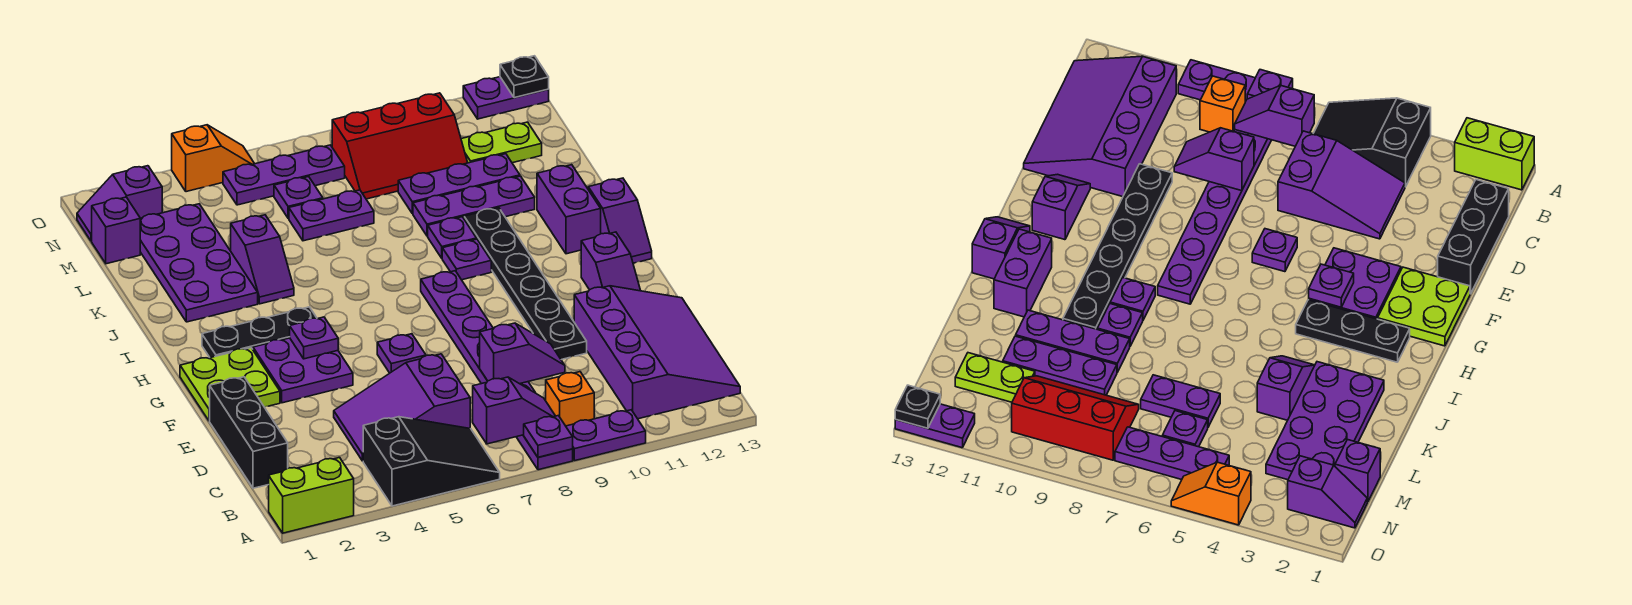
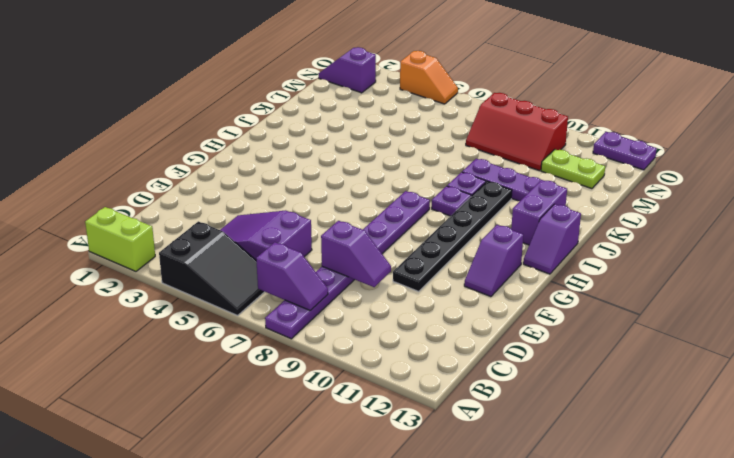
none -> purple plate A9:A10 level 1
none -> orange brick B9 level 1
none -> purple slope B11:E13 level 1 top 11
none -> black brick C1:E1 level 1

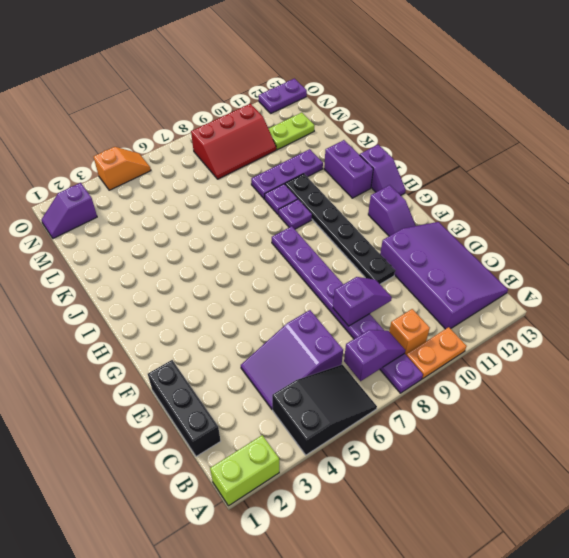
orange plate A9:A10 level 1 -> purple plate A9:A10 level 1
none -> lime plate F1:G2 level 1
none -> purple plate F3:G4 level 1
none -> purple plate F6 level 1
none -> black plate H2:H4 level 1

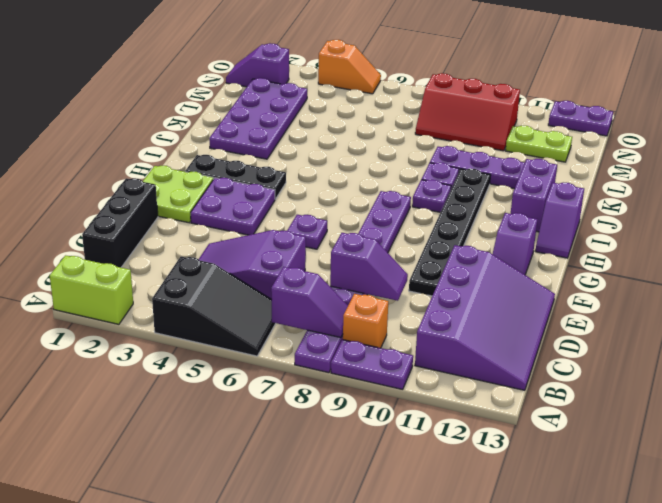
none -> purple slope J4:K4 level 1 top K
none -> purple plate L6:L7 level 1
none -> purple plate L9:L11 level 1
none -> purple brick M1 level 1

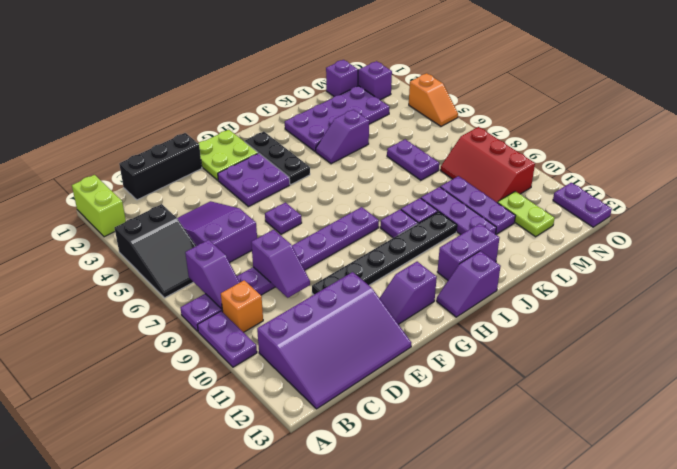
none -> purple plate M6 level 1
none -> purple plate N5:N7 level 1
none -> purple plate A8 level 2
none -> purple plate G4 level 2

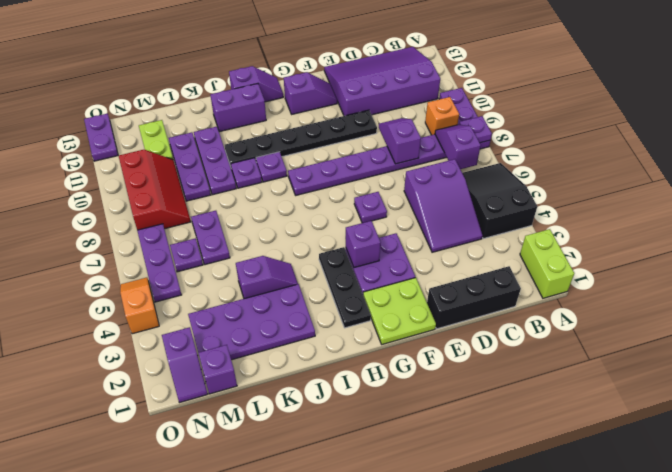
purple brick G4 level 2 -> purple plate G4 level 2
none -> black plate O13 level 2

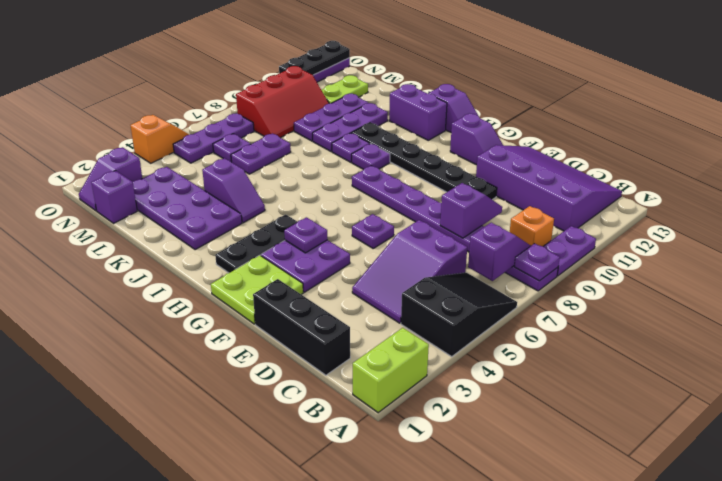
black plate O11:O13 level 2 -> black plate O13 level 2

